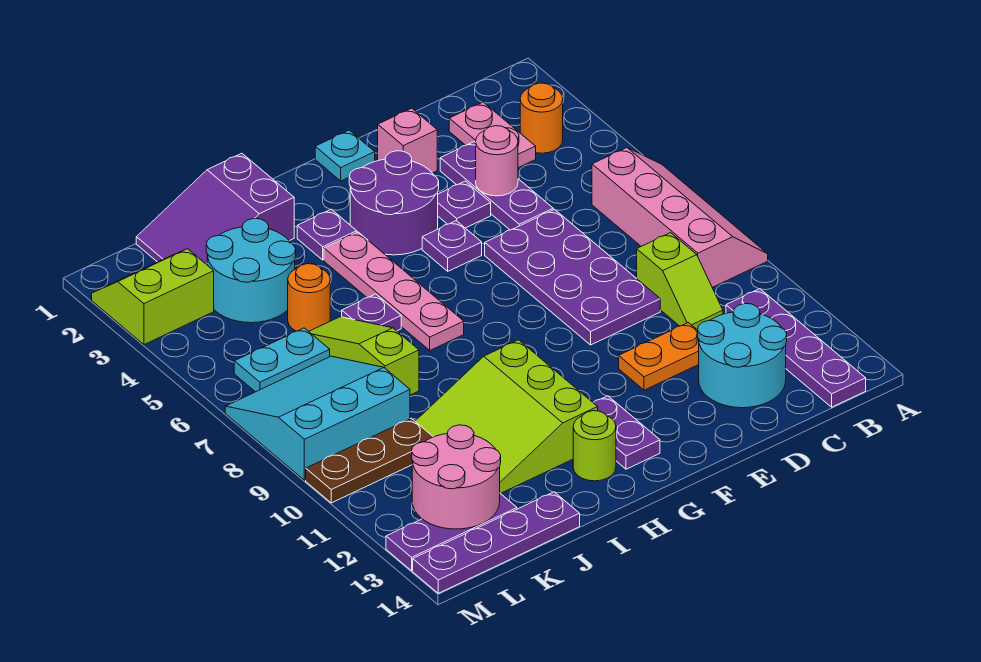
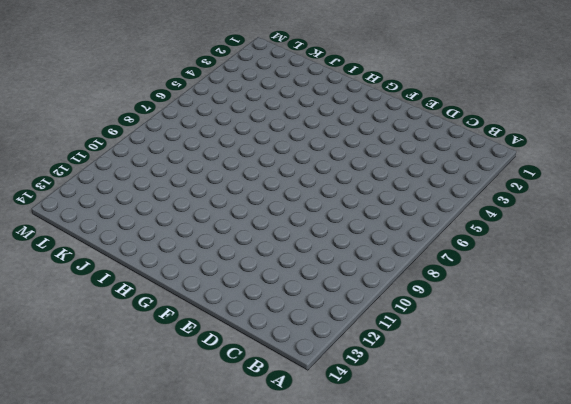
none -> pink slope A6:B9 level 1 top B
none -> orange round brick B3 level 1
none -> purple plate B11:B14 level 1
none -> pink plate C2:C3 level 1

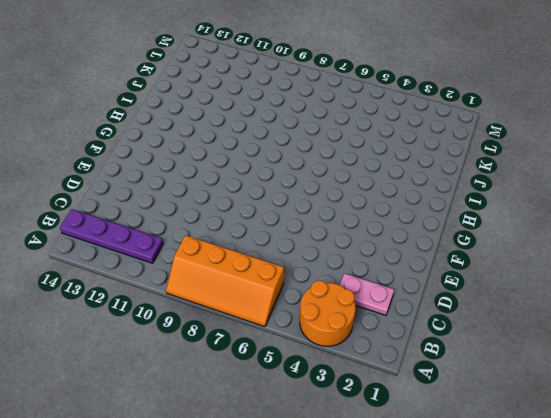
orange round brick A3:B4 level 1 -> orange round brick B3 level 1
orange slope A6:B9 level 1 top B -> pink slope A6:B9 level 1 top B
none -> lime slope C9:C10 level 1 top 9
none -> cyan round brick C12:D13 level 1
none -> purple plate D3:D5 level 1
none -> purple plate D6:E9 level 1

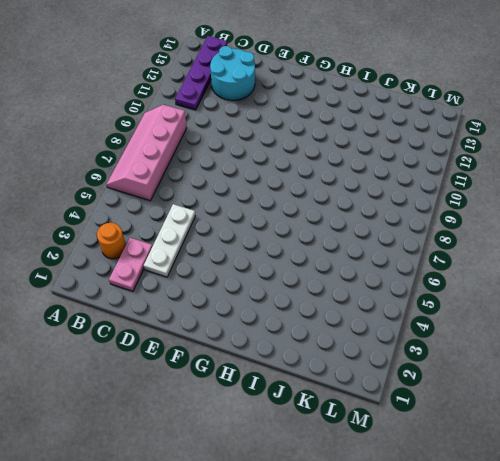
white plate D3:D5 level 1 -> purple plate D3:D5 level 1
none -> lime slope C9:C10 level 1 top 9
none -> purple plate D6:E9 level 1
none -> orange plate D11:E11 level 1
none -> pink brick E2 level 1

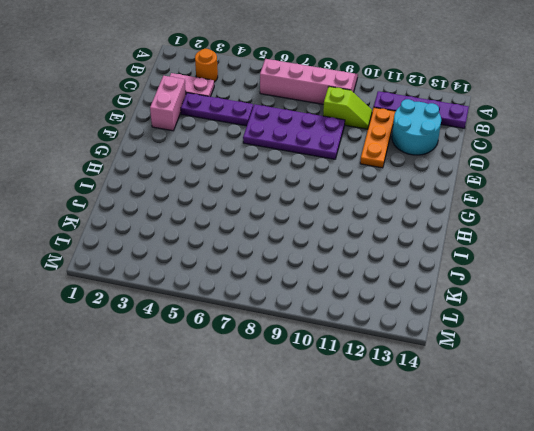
orange plate C11:E11 level 1 -> orange plate D11:E11 level 1
pink brick D2:E2 level 1 -> pink brick E2 level 1
none -> purple plate E4 level 1
none -> cyan plate F1 level 1
none -> purple round brick F3:G4 level 1
none -> purple plate F5 level 1

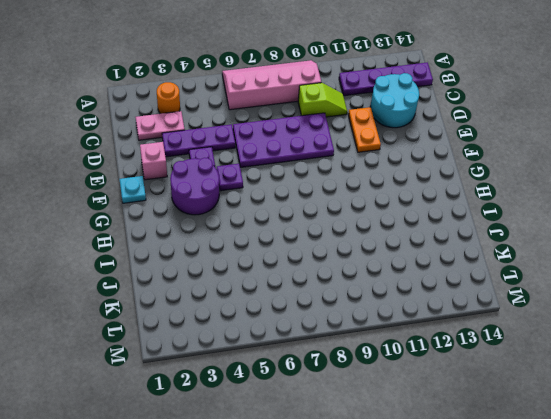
none -> purple plate G12:G13 level 1
none -> purple plate H3 level 1
none -> pink plate H4:H7 level 1
none -> lime slope H10:J12 level 1 top H

